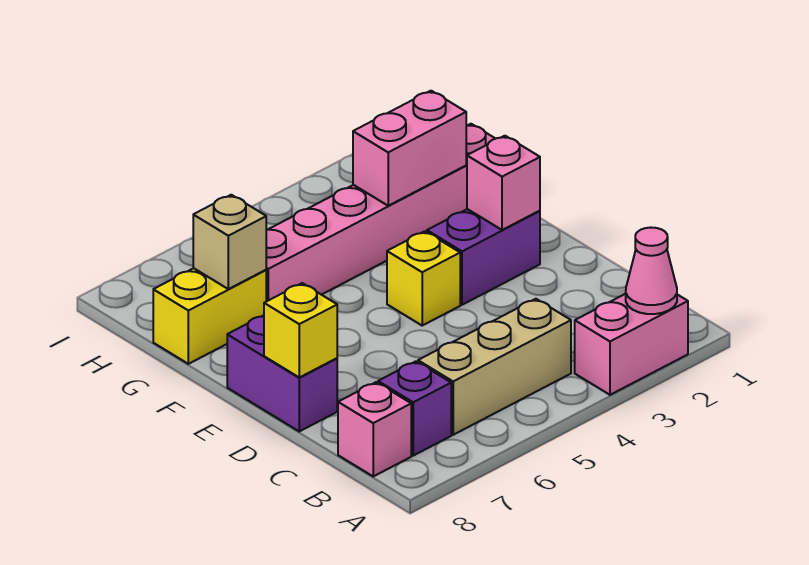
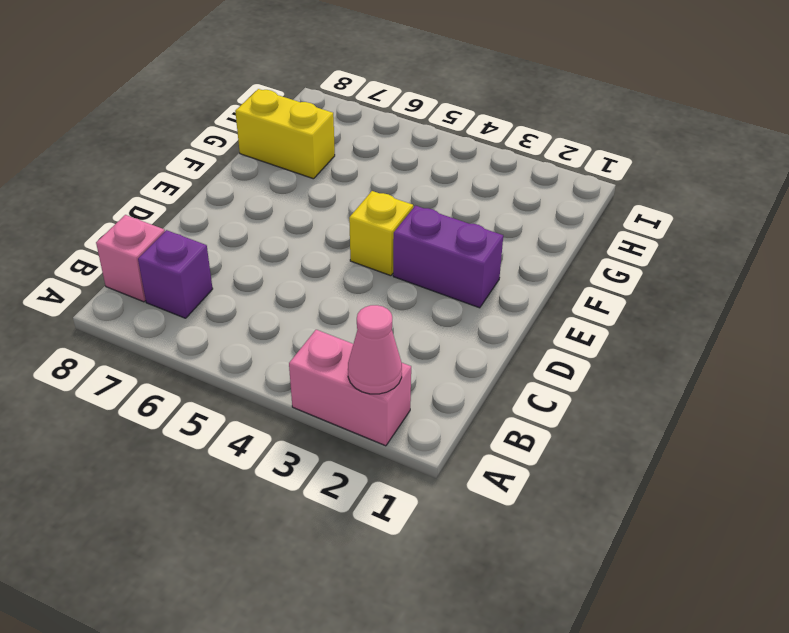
none -> tan brick B4:B6 level 1
none -> purple brick D8:E8 level 1
none -> pink brick G1:G6 level 1

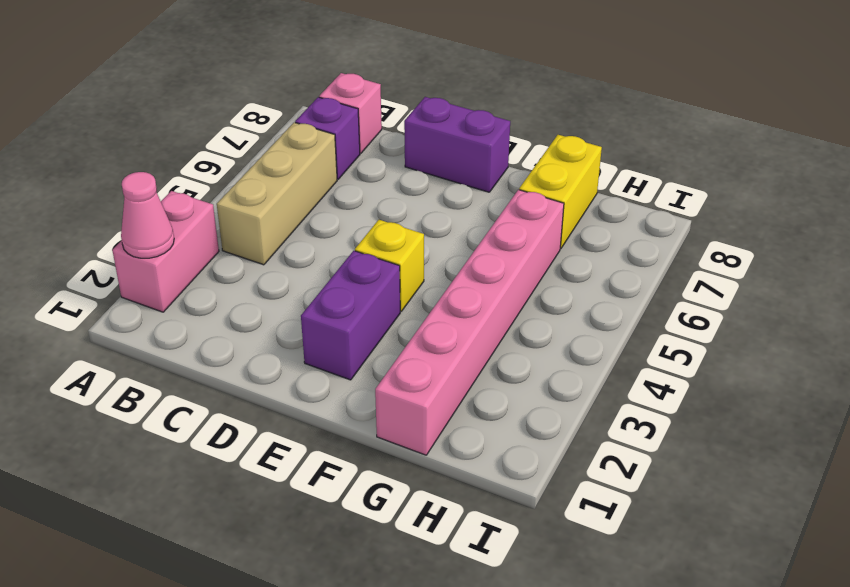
none -> yellow brick D8 level 2
none -> pink brick E2 level 2
none -> pink brick G2:G3 level 2

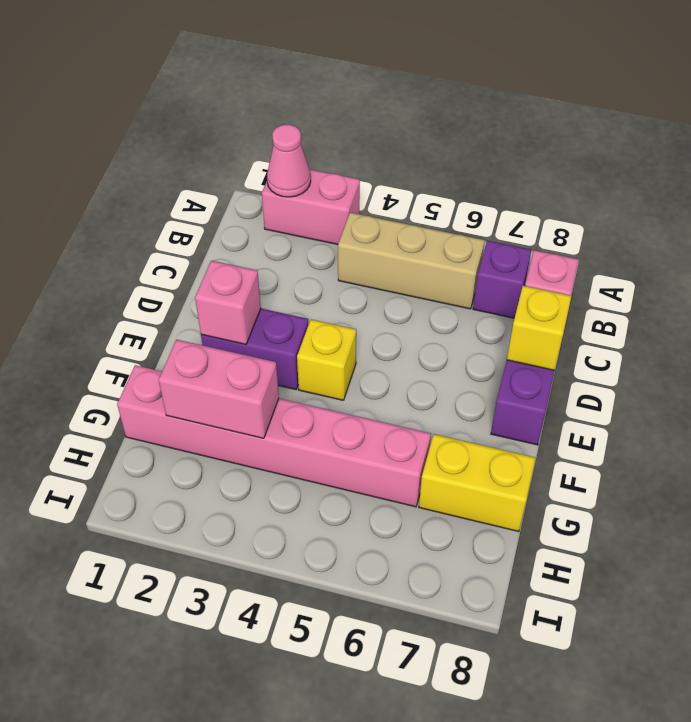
none -> tan brick G7 level 2

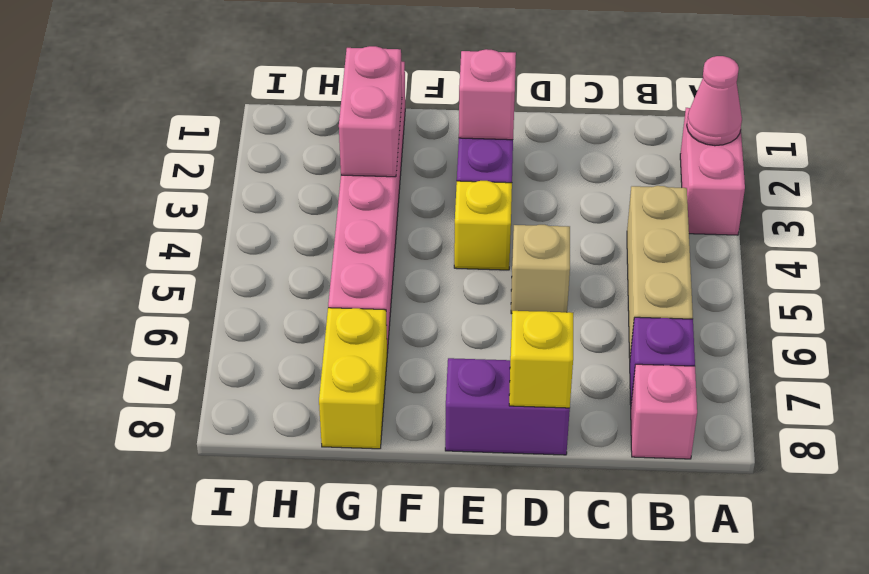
tan brick D5 level 1 -> tan brick G7 level 2

